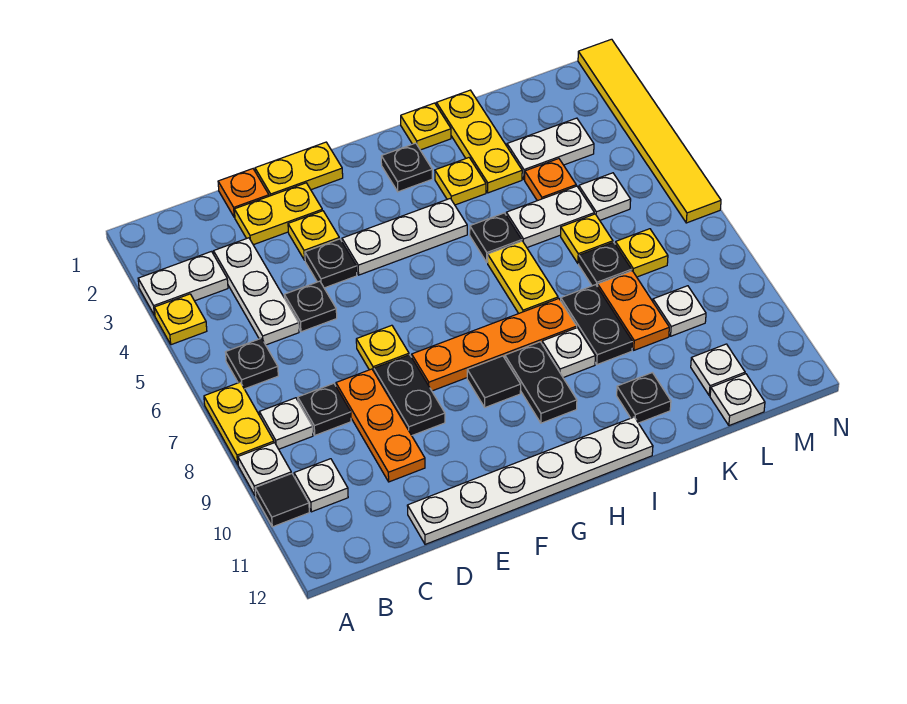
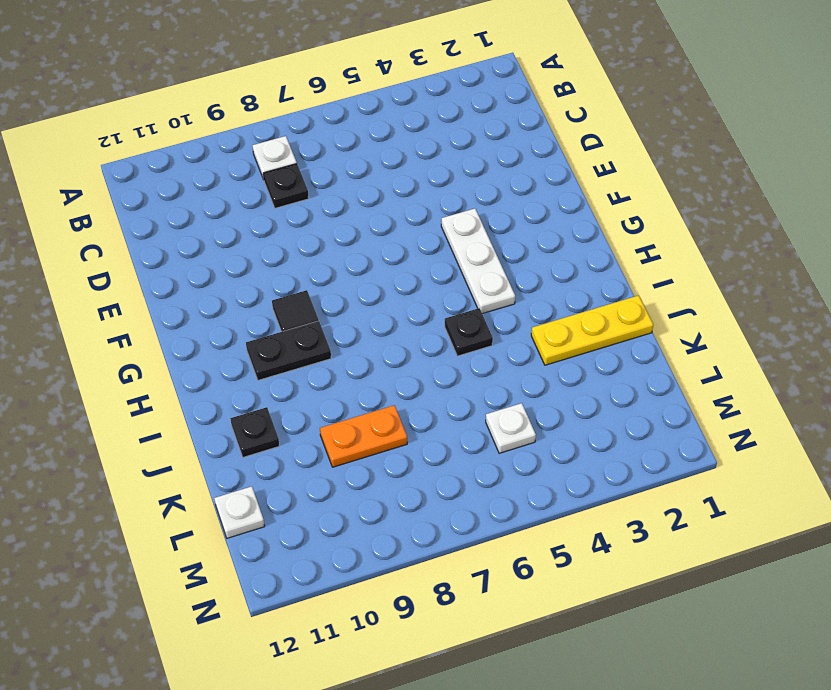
none -> white plate A3:B3 level 1
none -> yellow plate A4 level 1
none -> yellow plate A7:A8 level 1
none -> white plate A9 level 1

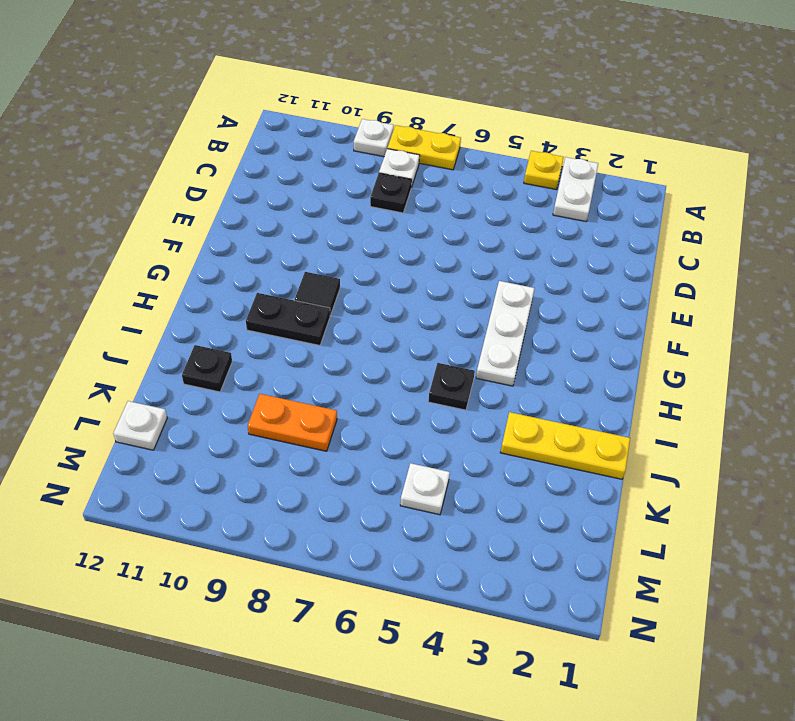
none -> black tile A10 level 1
none -> black plate B6 level 1
none -> white plate B10 level 1
none -> white plate C3:C5 level 1

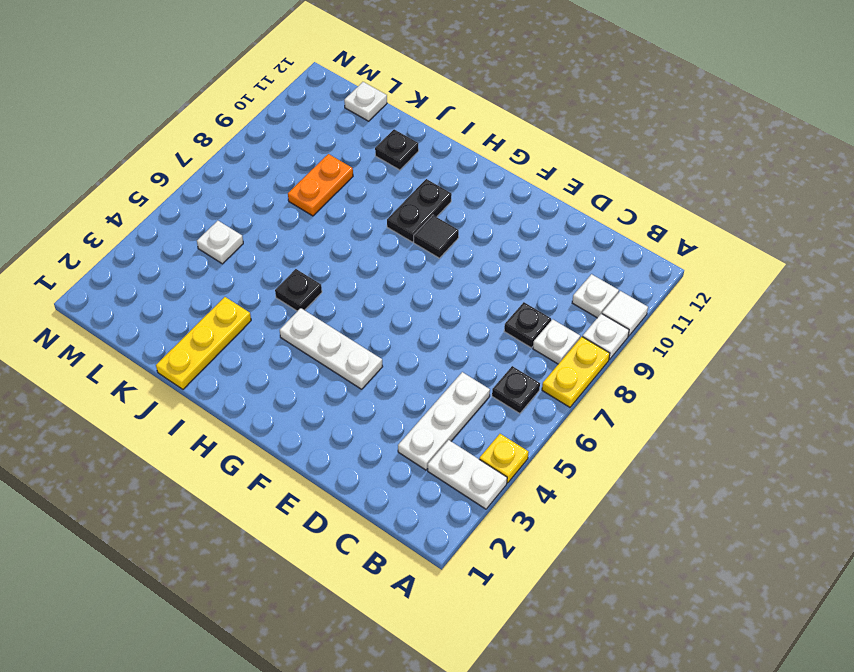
white tile A10 level 1 -> black tile A10 level 1
none -> orange plate D1 level 1
none -> yellow plate D2:E2 level 1
none -> black plate D5 level 1
none -> orange plate D8:D10 level 1

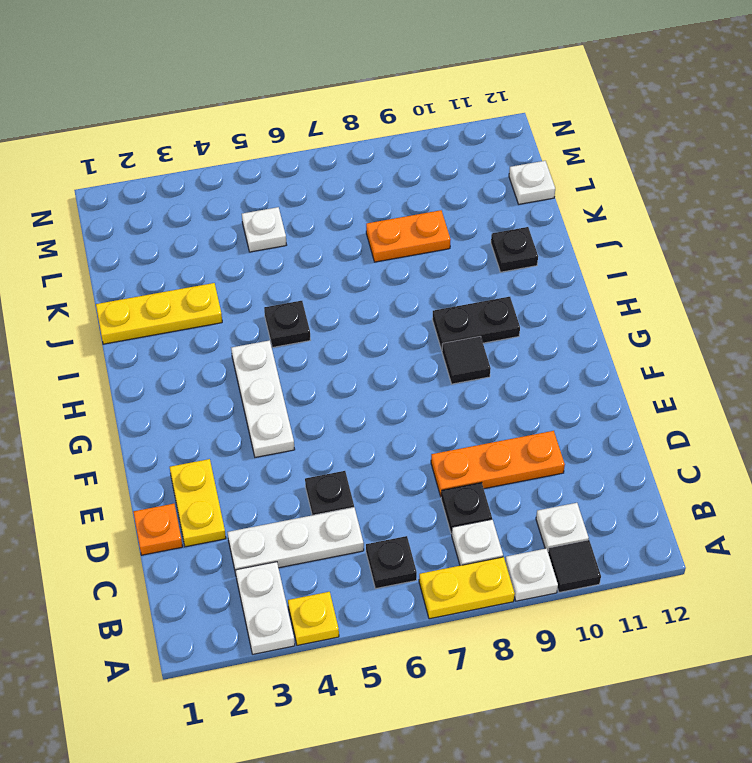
none -> white plate D12:I12 level 1
none -> yellow plate E1:F1 level 1
none -> yellow plate E3 level 1
none -> black plate E4 level 1

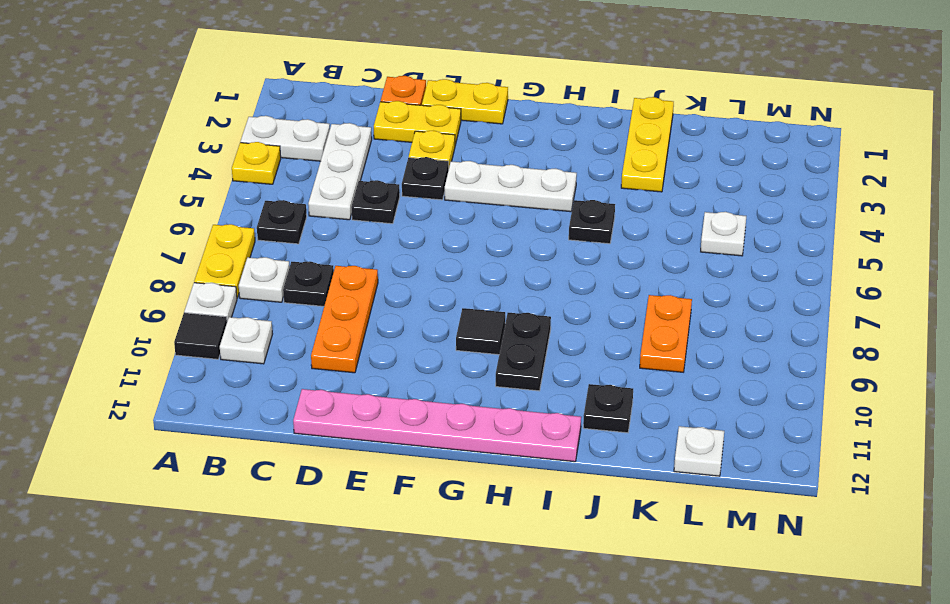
pink plate D12:I12 level 1 -> white plate D12:I12 level 1
none -> yellow plate E7 level 1
none -> black plate E8:E9 level 1
none -> orange plate F8:I8 level 1
none -> black plate H2 level 1

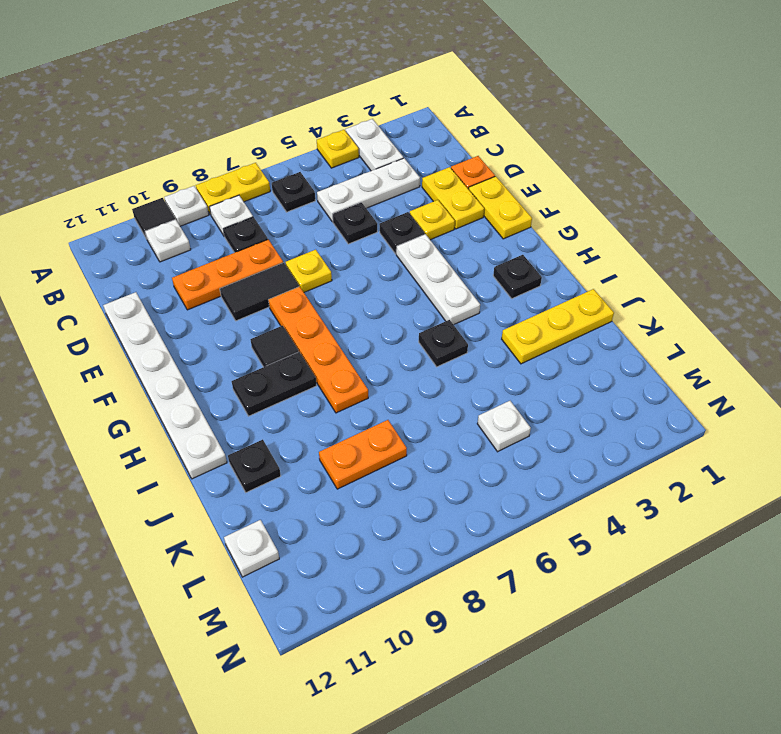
black tile E8:E9 level 1 -> black plate E8:E9 level 1
none -> yellow plate I1 level 1
none -> yellow plate I3 level 1
none -> yellow plate I6:I7 level 1
none -> white plate I9 level 1

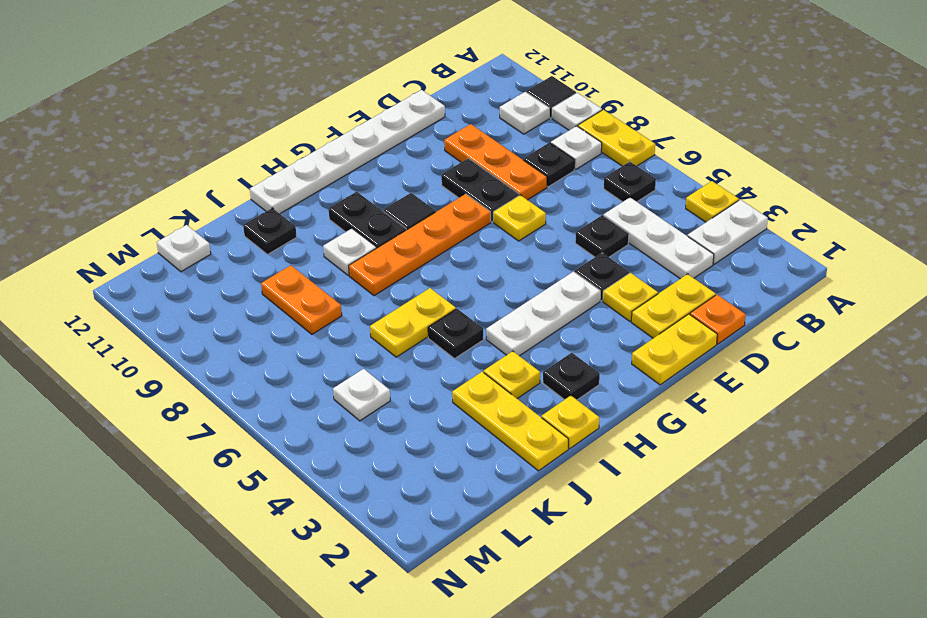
yellow plate I6:J6 level 1 -> yellow plate I6:I7 level 1
none -> white plate J5:K5 level 1
none -> black plate J8:J9 level 1
none -> white plate K3:L3 level 1
none -> orange plate K4 level 1

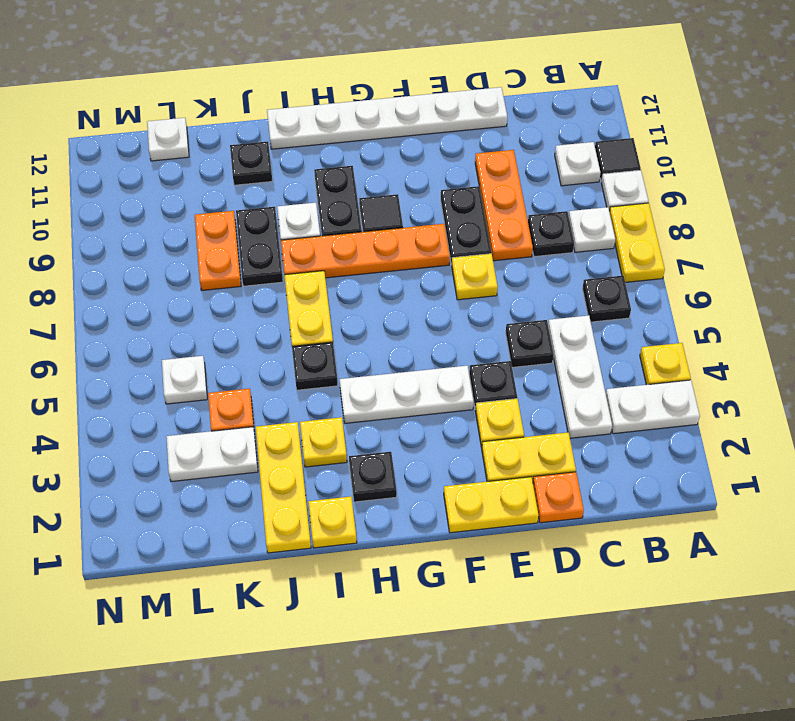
none -> white plate J5:K5 level 1
none -> yellow plate K6 level 1
none -> black plate K7 level 1
none -> yellow plate L7 level 1

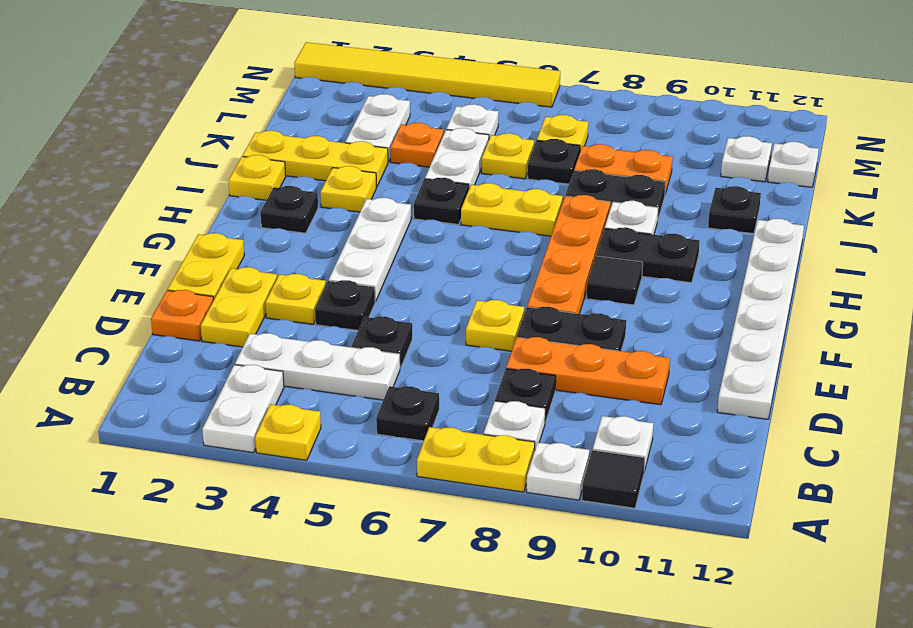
none -> white plate L9 level 1

